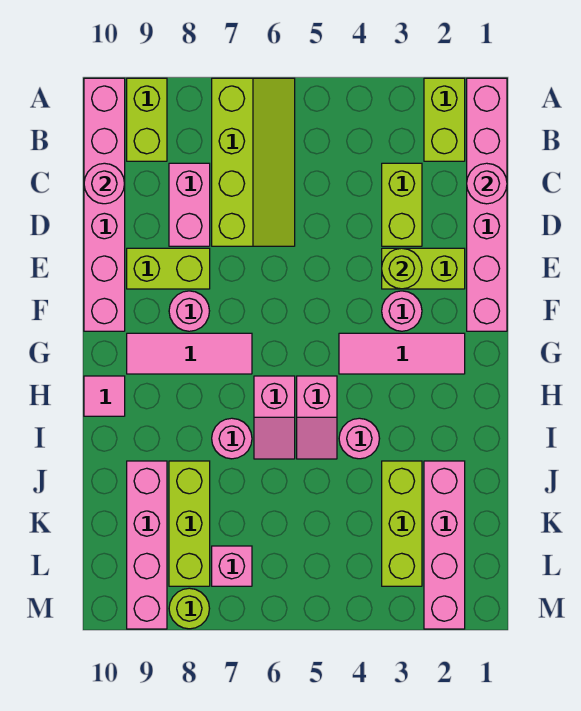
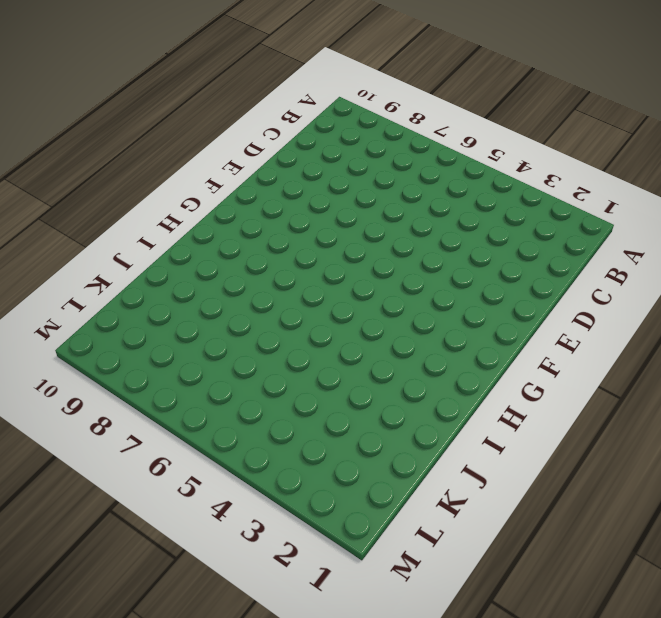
none -> pink brick A1:F1 level 1
none -> lime brick A2:B2 level 1
none -> lime slope A6:D7 level 1 top 7

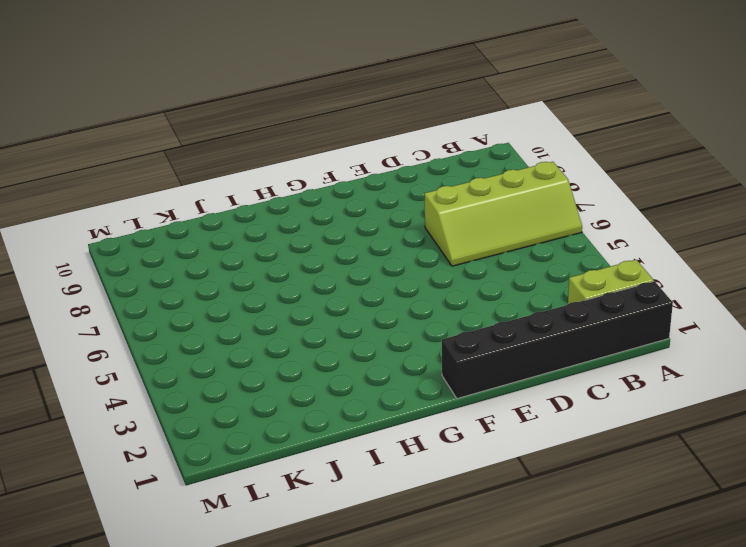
black brick A1:F1 level 1 -> pink brick A1:F1 level 1
none -> lime brick A9:B9 level 1
none -> pink brick A10:F10 level 1
none -> lime brick C3:D3 level 1

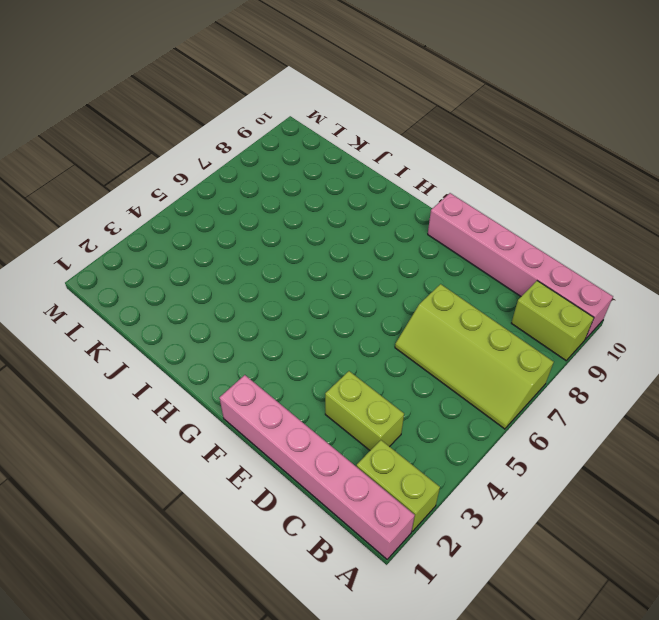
none -> pink brick C8:D8 level 1
none -> lime brick E2:E3 level 1
none -> lime brick E8:E9 level 1

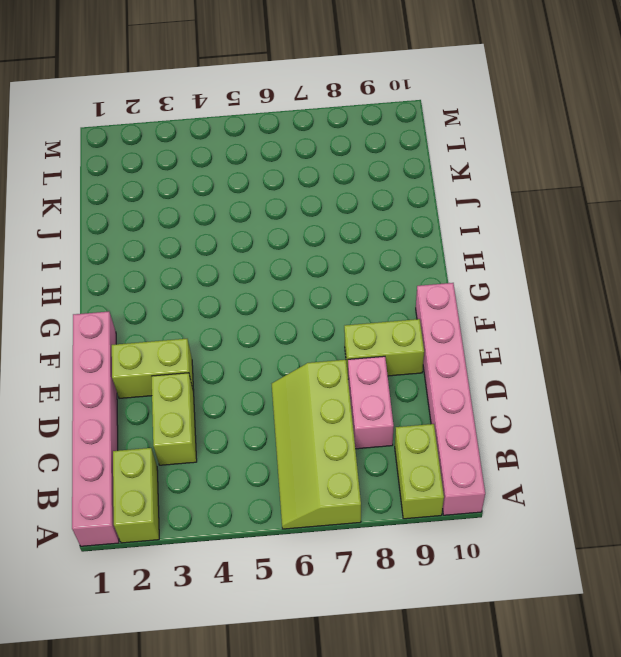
none -> pink round brick F3 level 1
none -> pink round brick F8 level 1
none -> pink tile G2:G4 level 1

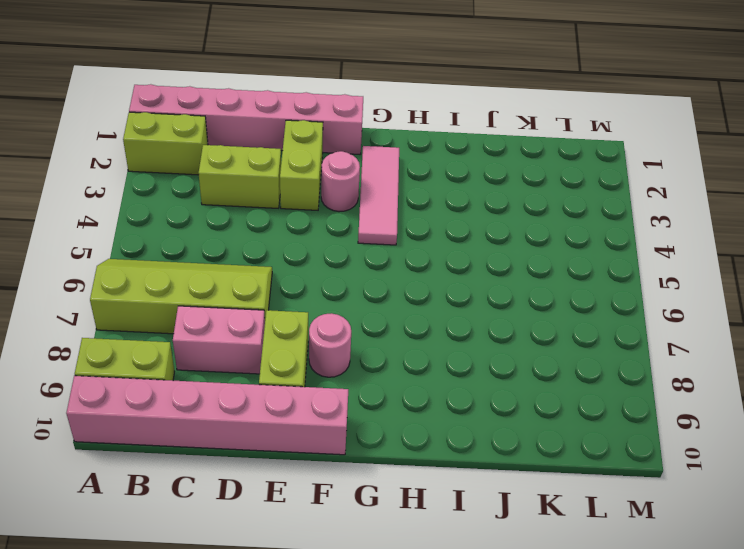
none -> pink tile G7:G9 level 1
none -> pink slope H5:I5 level 1 top H
none -> pink slope H6:I6 level 1 top H

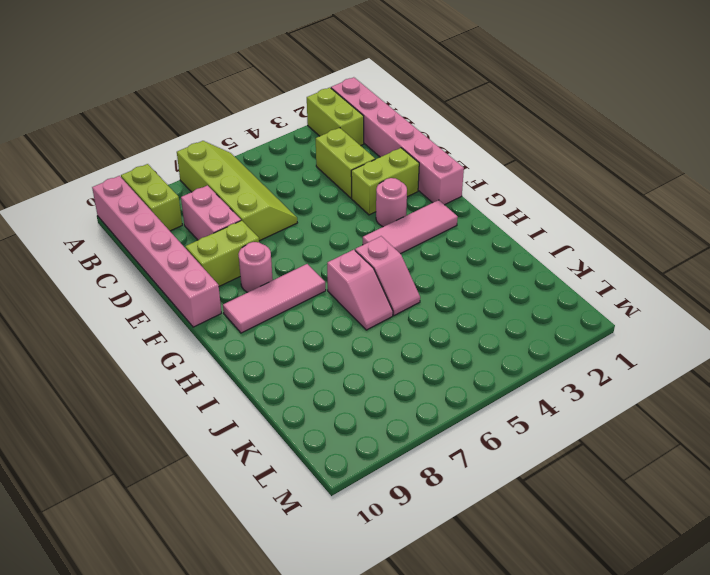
none -> pink tile H10 level 1
none -> pink round brick I4 level 1
none -> pink round brick I7 level 1

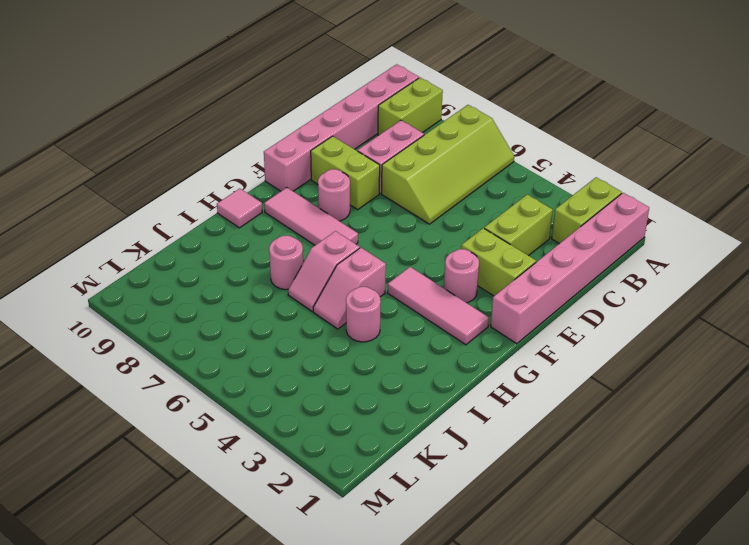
none -> pink brick J2:M2 level 1
none -> lime brick J3:L3 level 1
none -> lime brick J8:L8 level 1

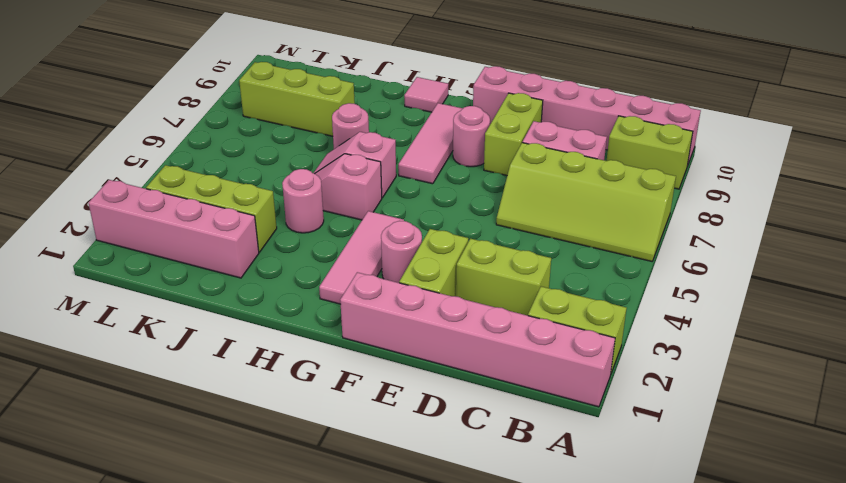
none -> pink brick J9:M9 level 1
none -> pink brick L7 level 1
none -> lime round brick M8 level 1

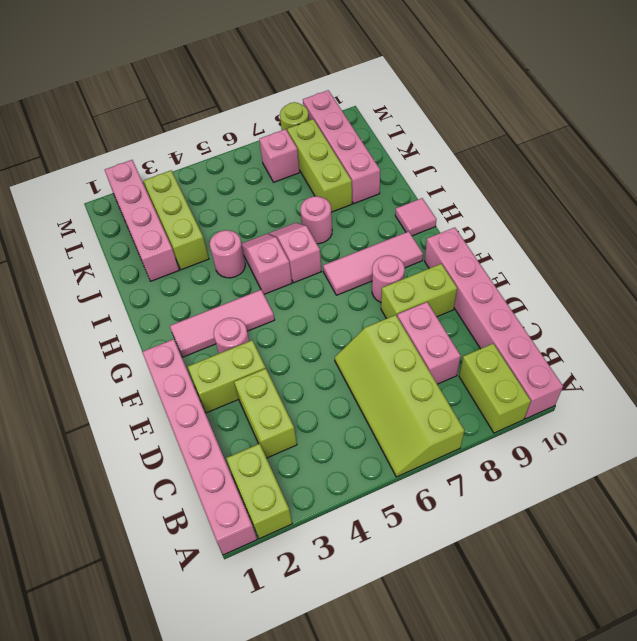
none -> pink round brick C1 level 2
none -> pink round brick C10 level 2
none -> lime round brick E3 level 2

